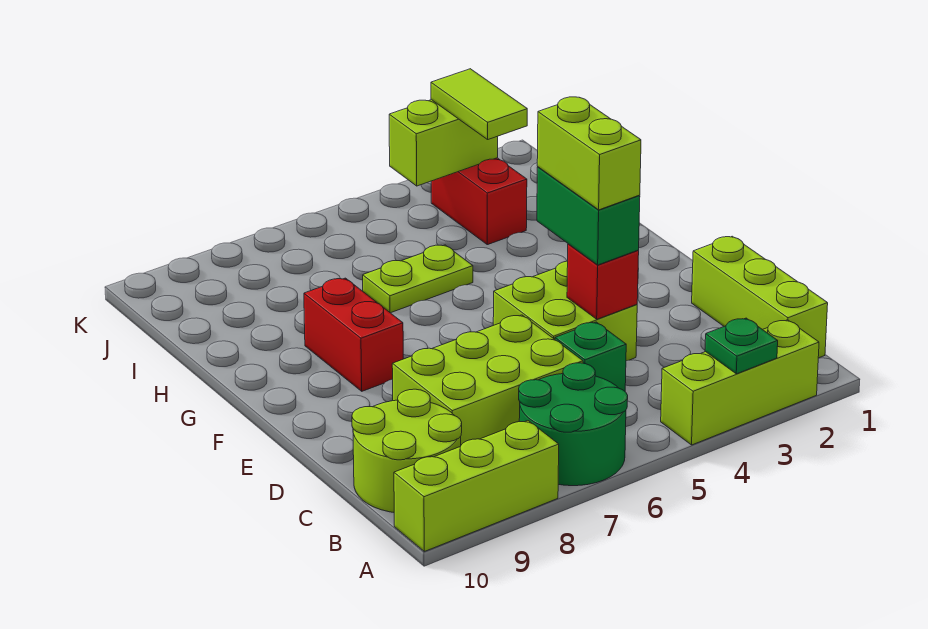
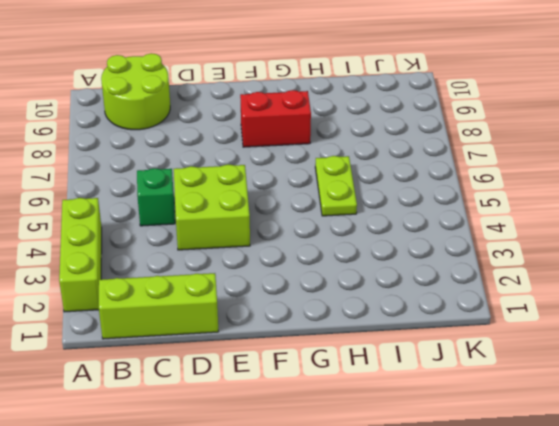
none -> green round brick A6:B7 level 1
none -> lime brick A8:A10 level 1
none -> lime brick C6:D8 level 1

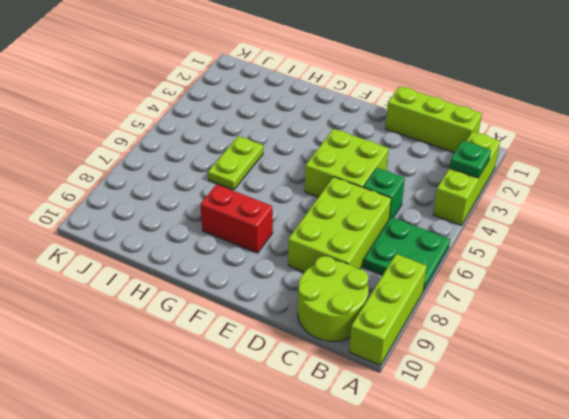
green plate A6:B7 level 1 -> green round brick A6:B7 level 1
none -> red brick I3:J3 level 1
none -> red brick D4 level 2
none -> lime brick J3:J4 level 2

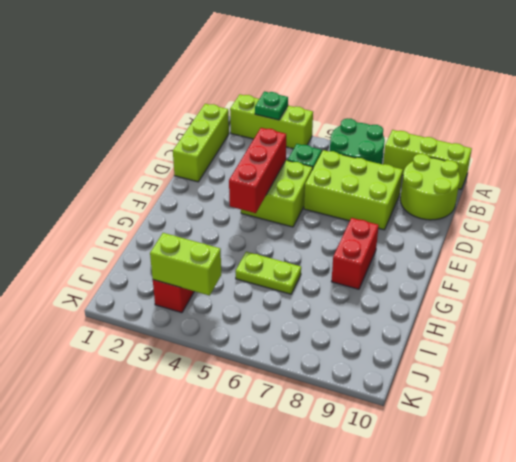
red brick D4:F4 level 2 -> red brick D4 level 2
none -> green brick D4:E4 level 3
none -> lime tile I3:J3 level 3
none -> lime brick D4:E4 level 4

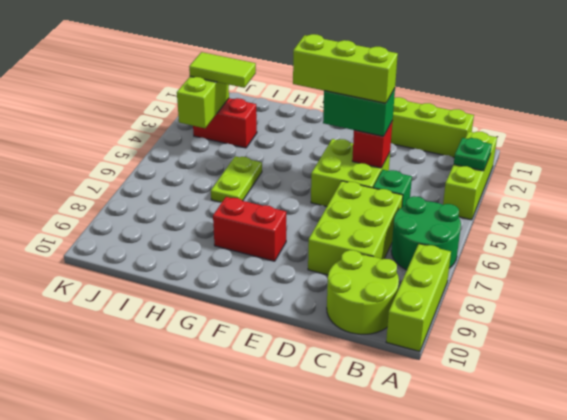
lime brick D4:F4 level 4 -> lime brick D4:E4 level 4

